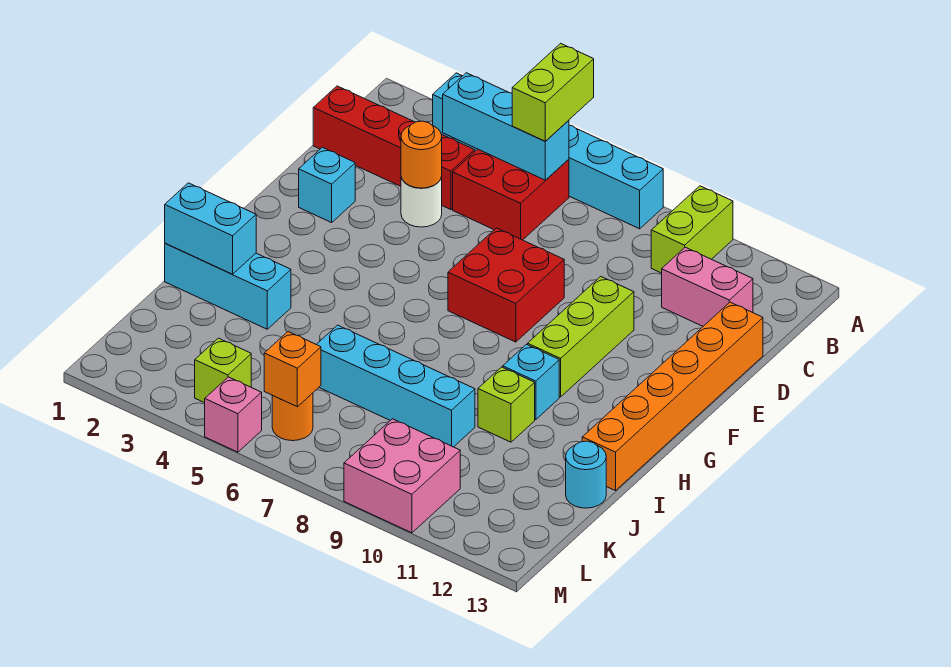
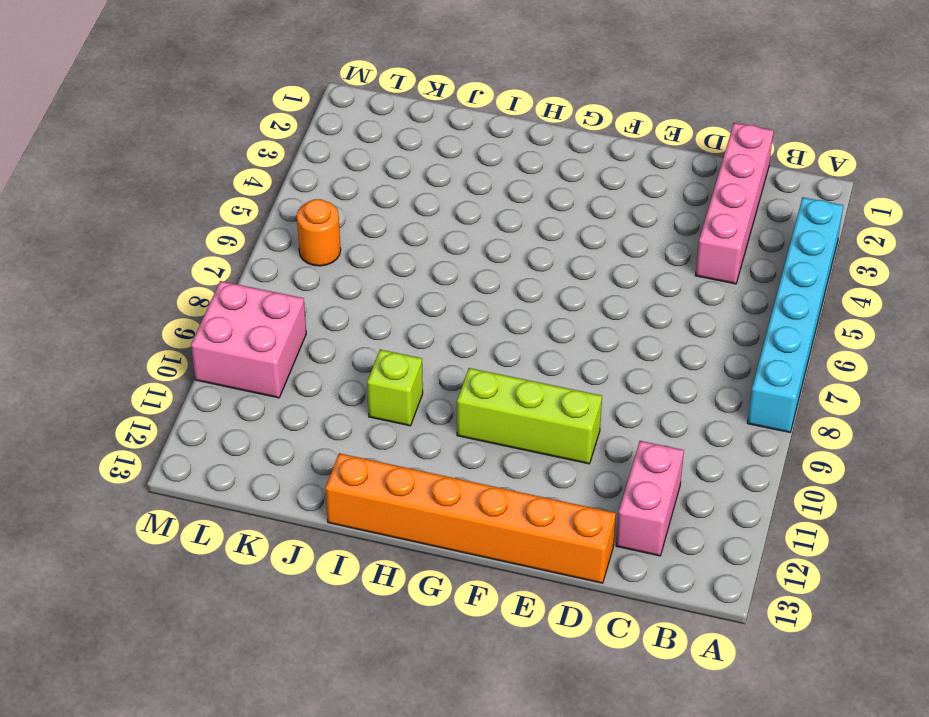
pink brick C1:C4 level 1 -> red brick C1:C4 level 1
none -> lime brick A10:B10 level 1
none -> red brick B5:C6 level 1
none -> white round brick D4 level 1

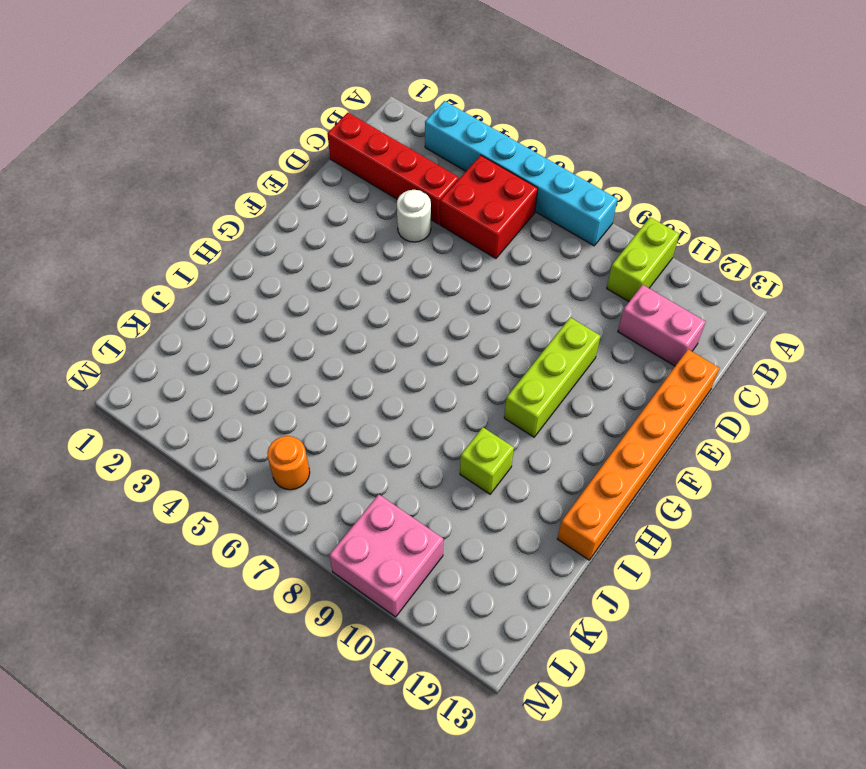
none -> cyan brick E2 level 1
none -> red brick E7:F8 level 1
none -> cyan brick H10 level 1

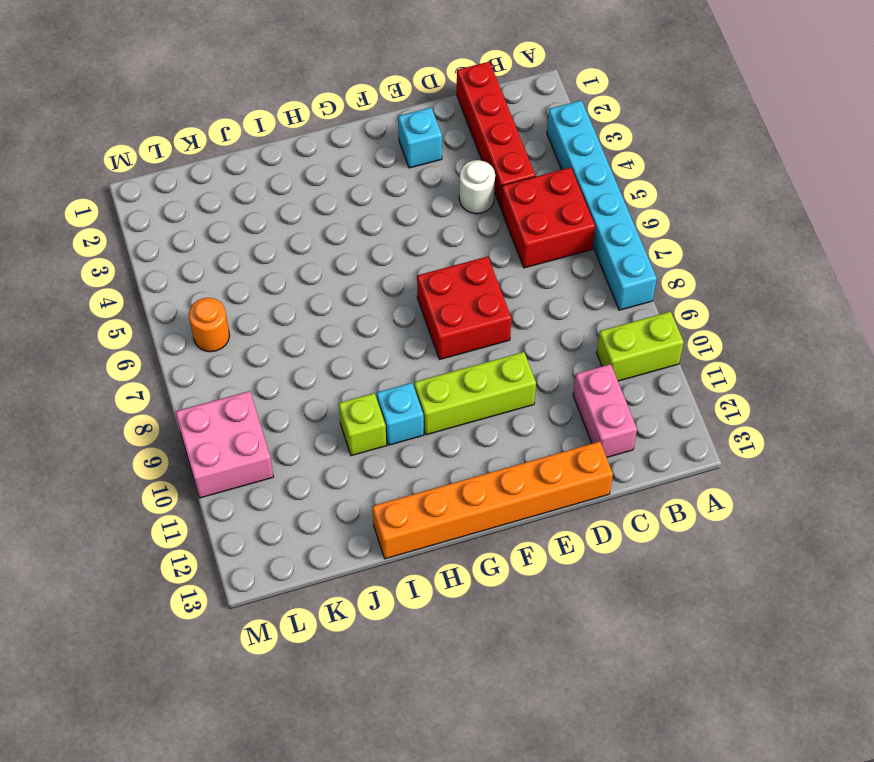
none -> cyan brick I1:I3 level 1
none -> cyan brick J6:J9 level 1
none -> cyan round brick J13 level 1

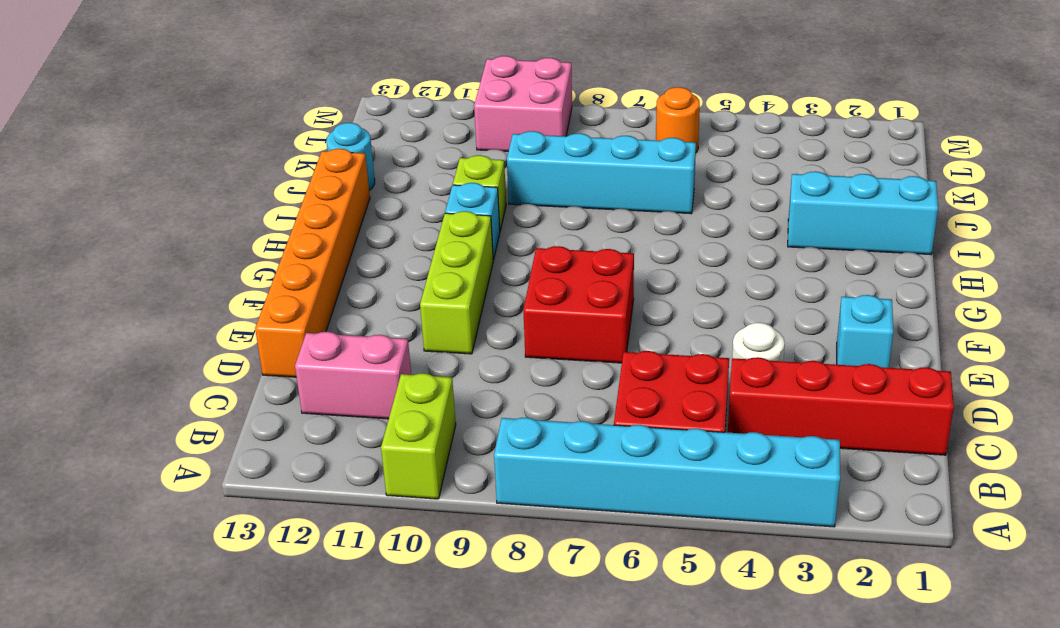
none -> lime brick L4 level 1
none -> pink brick M5 level 1
none -> cyan brick B4:B6 level 2

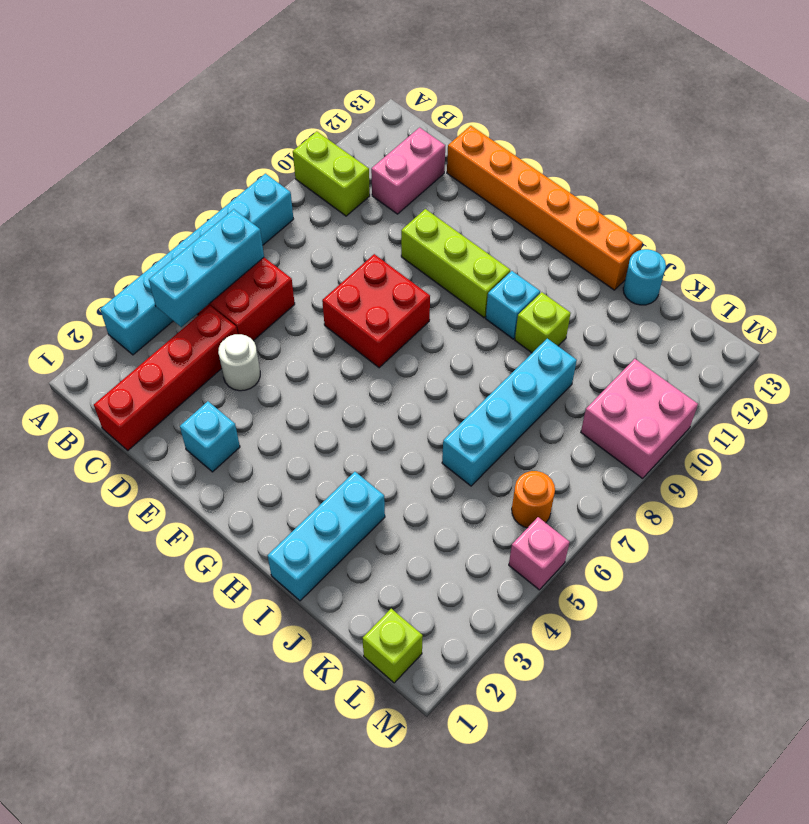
lime brick L1 level 1 -> lime brick L4 level 1
none -> orange round brick D4 level 2
none -> cyan brick I1:I2 level 2
none -> orange brick L6 level 2

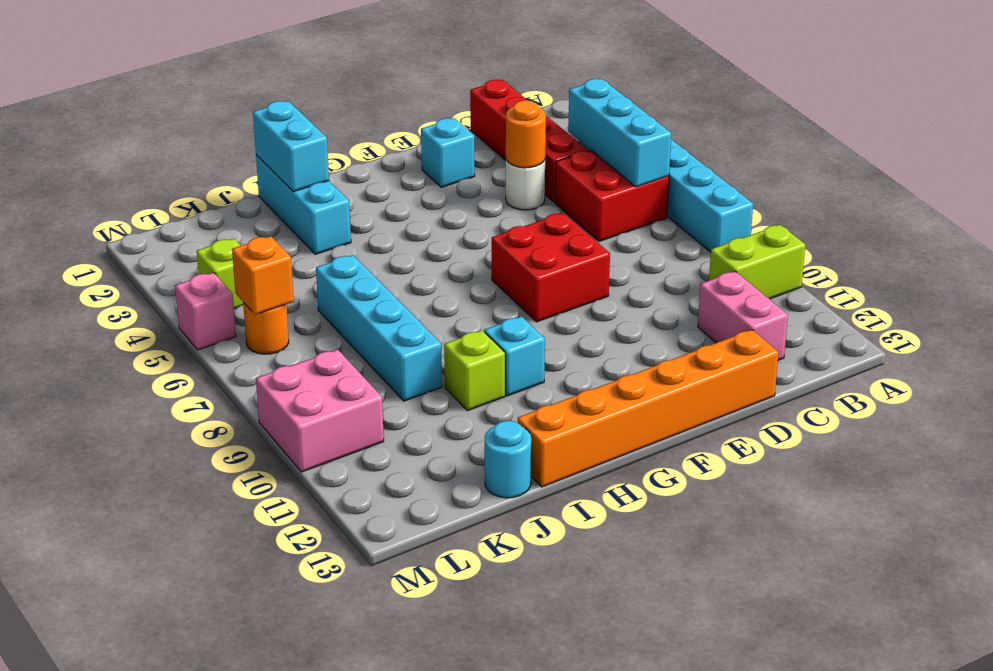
none -> lime brick E10:G10 level 1
none -> lime brick A6:B6 level 3

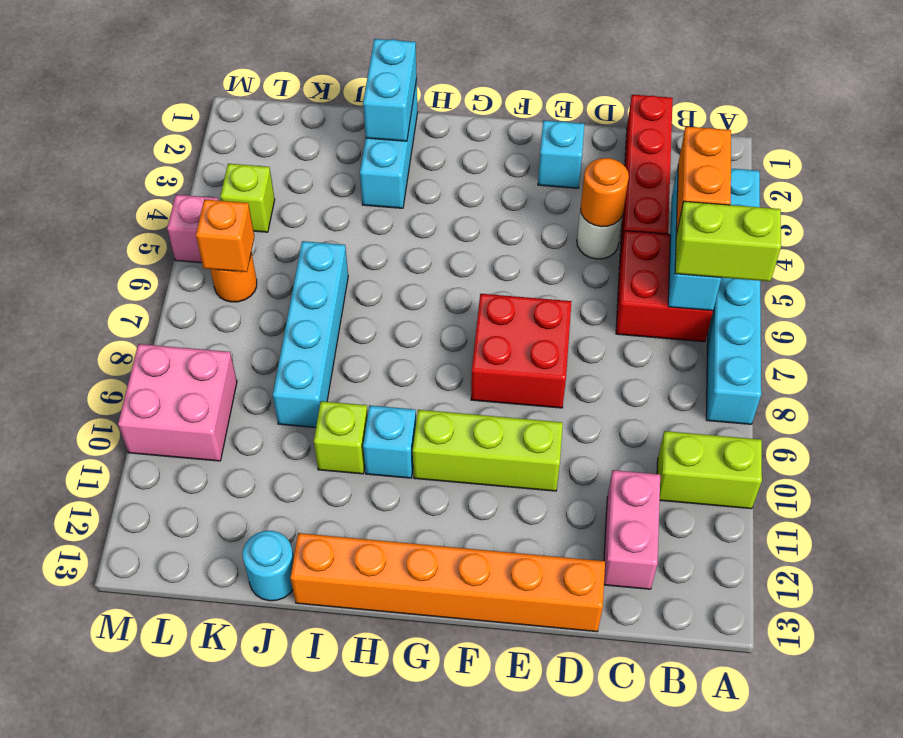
orange brick B4:B5 level 3 -> none

